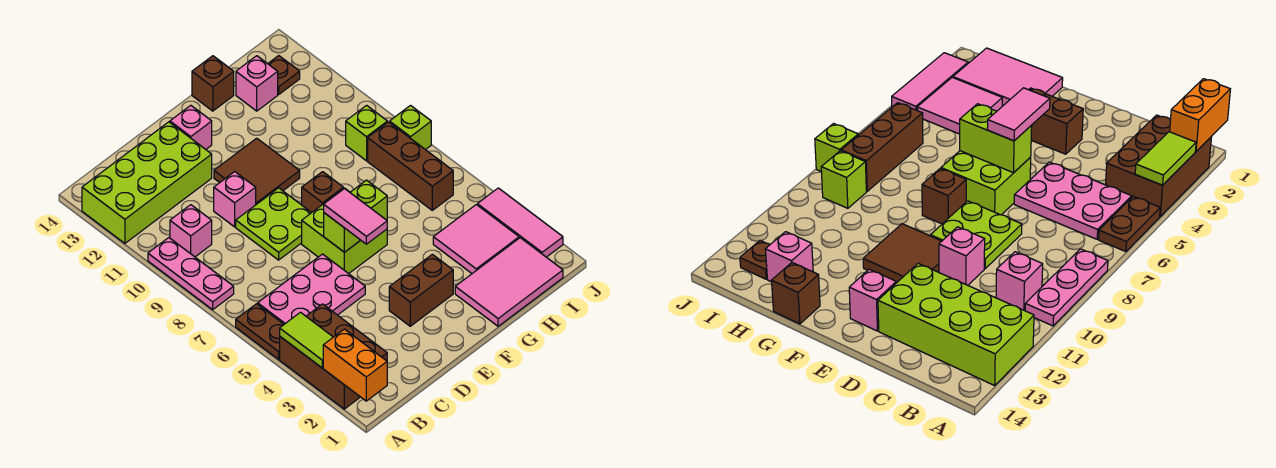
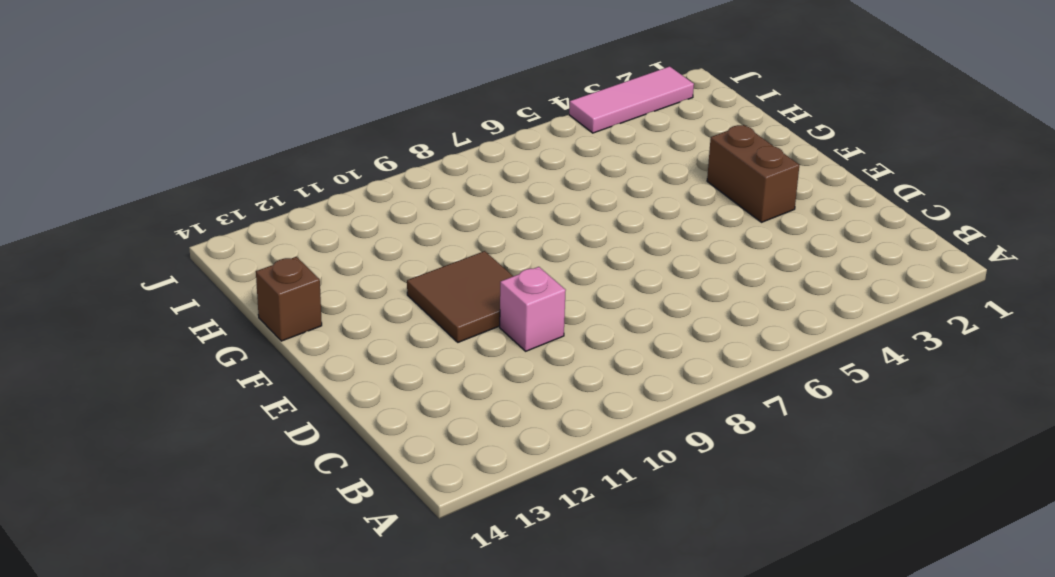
none -> brown brick A2:B4 level 1
none -> brown plate A5:A6 level 1
none -> pink plate A8:A10 level 1

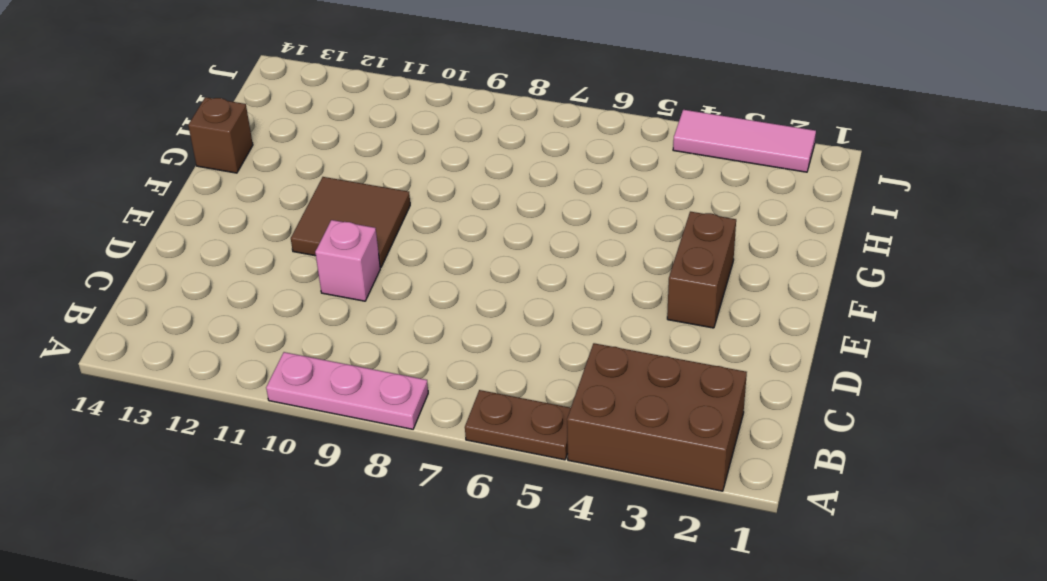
none -> lime brick A12:D13 level 1
none -> pink plate B5:D6 level 1
none -> pink brick B10 level 1

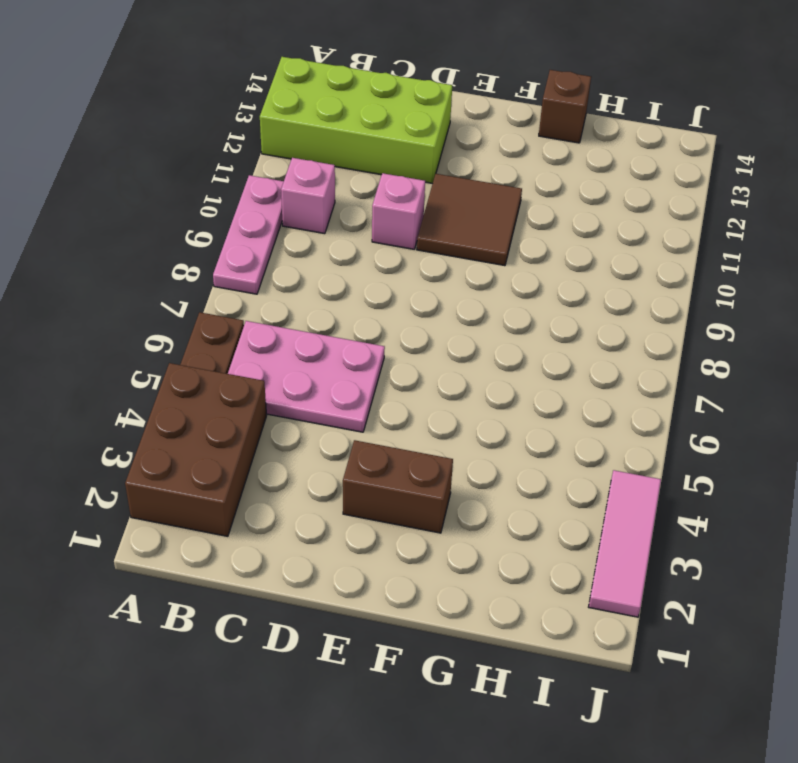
none -> lime plate D8:E9 level 1
none -> lime brick E6:F7 level 1
none -> pink brick E13 level 1

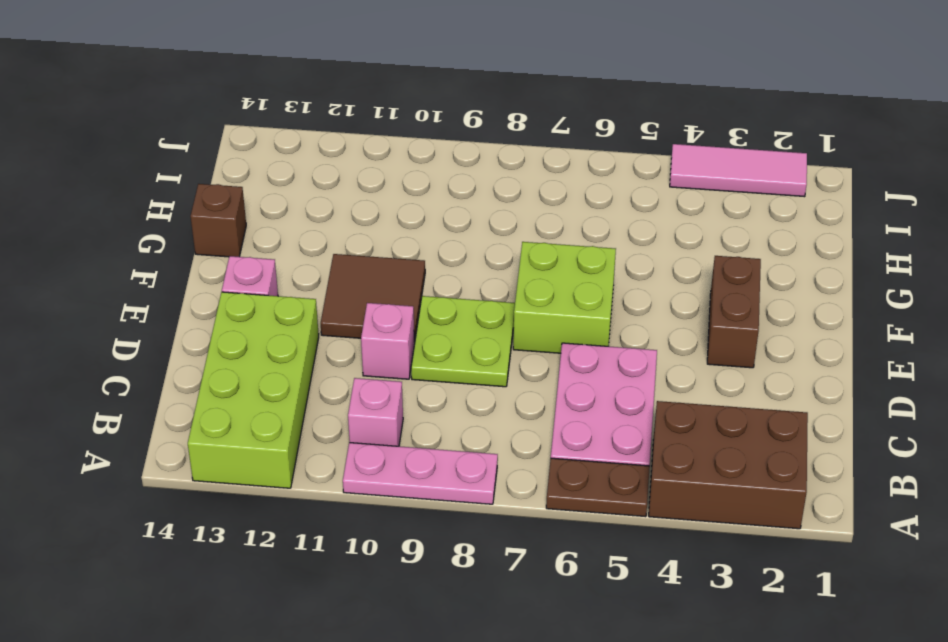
none -> brown brick F8 level 1
none -> pink tile G1:I2 level 1
none -> pink tile H3:I4 level 1

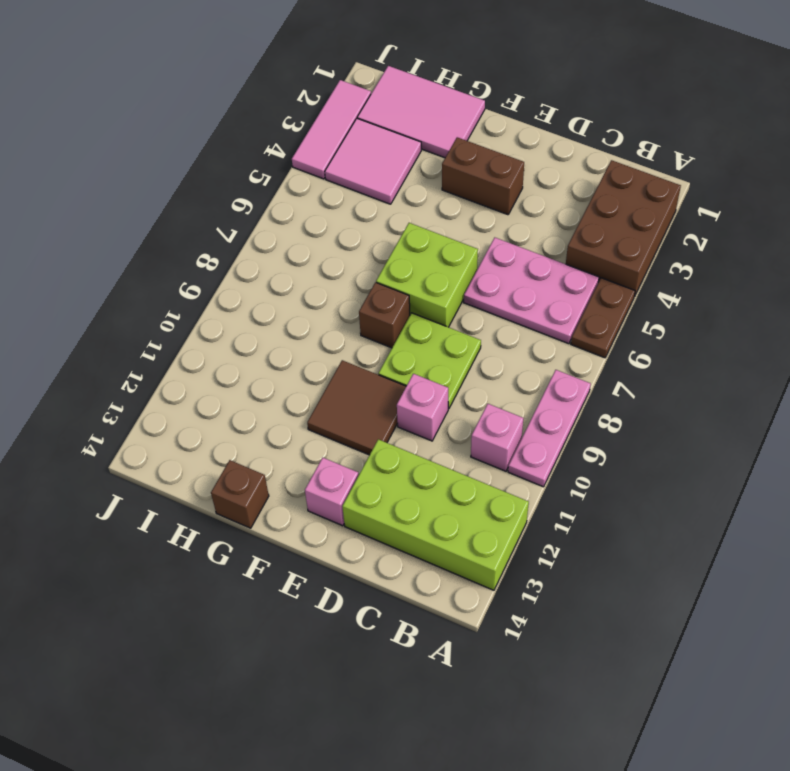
none -> pink brick H13 level 1
none -> brown brick I6:I8 level 1
none -> lime brick I9 level 1

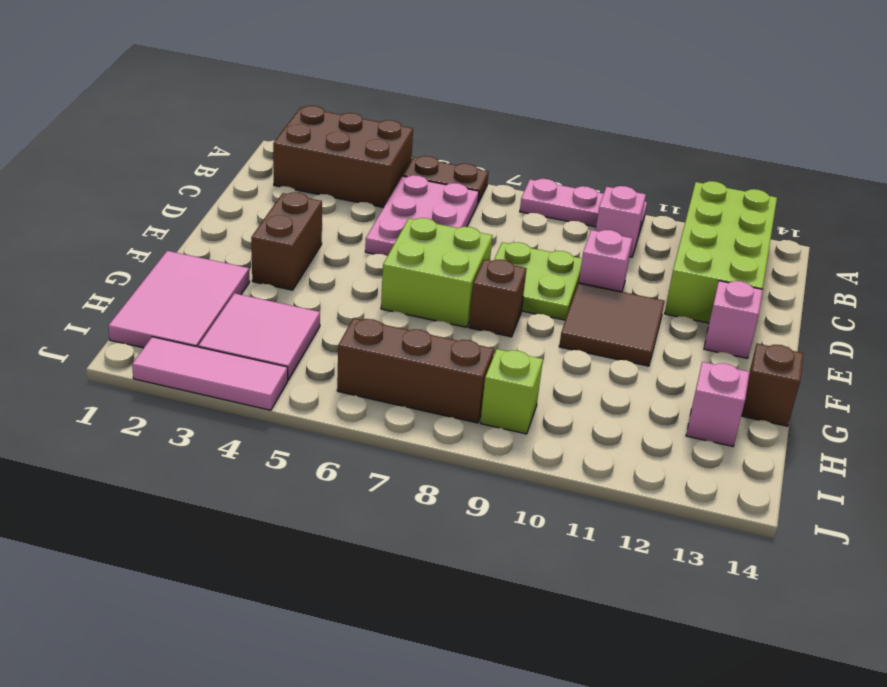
none -> brown plate I13 level 1
none -> lime brick J8 level 1
none -> orange brick A1:A2 level 2

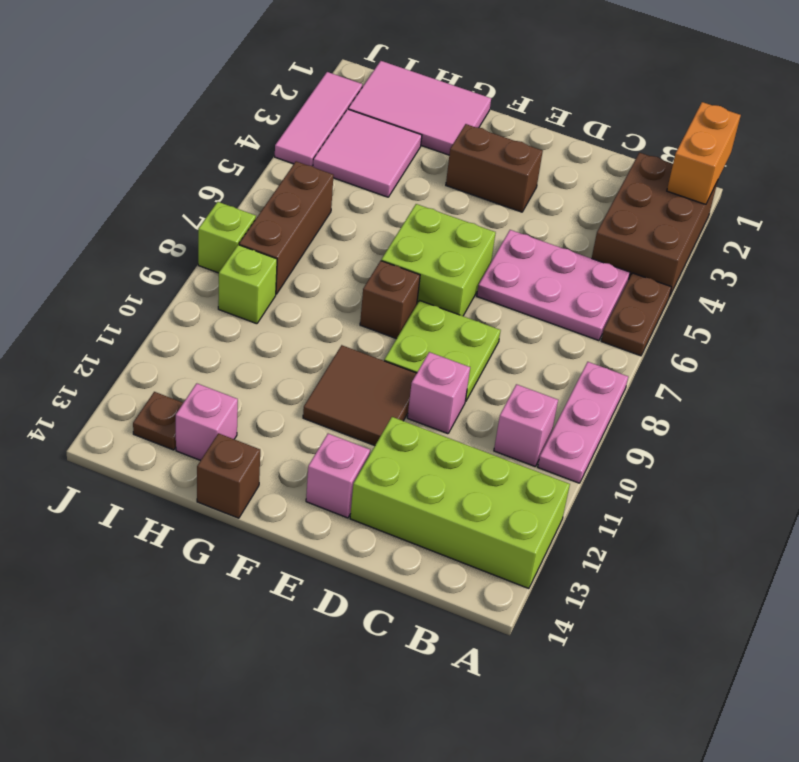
none -> lime tile A3:A4 level 2
none -> lime brick E6:F6 level 2
none -> pink tile E5:E6 level 3

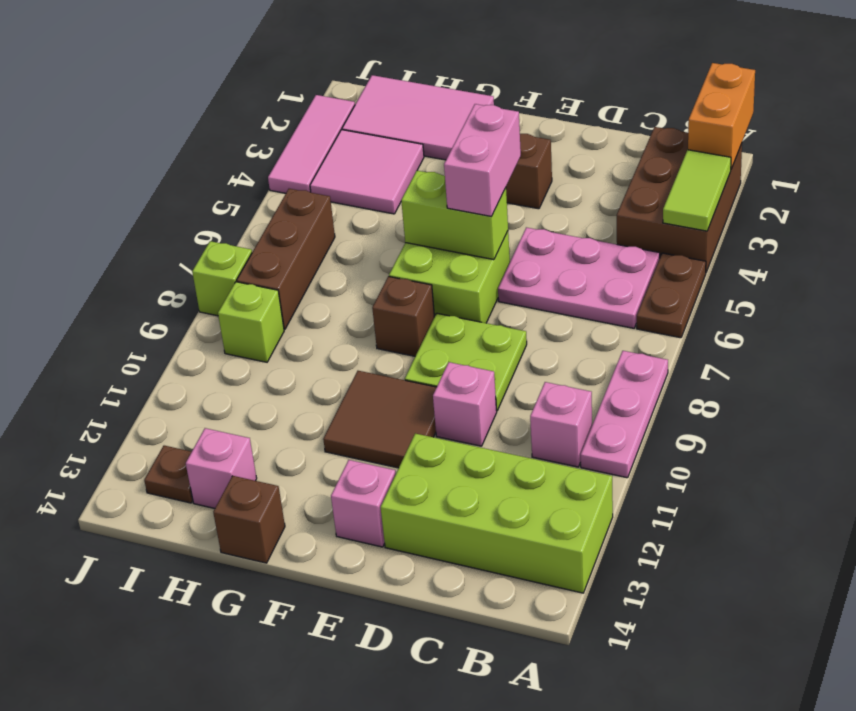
pink brick E5:E6 level 3 -> pink tile E5:E6 level 3

